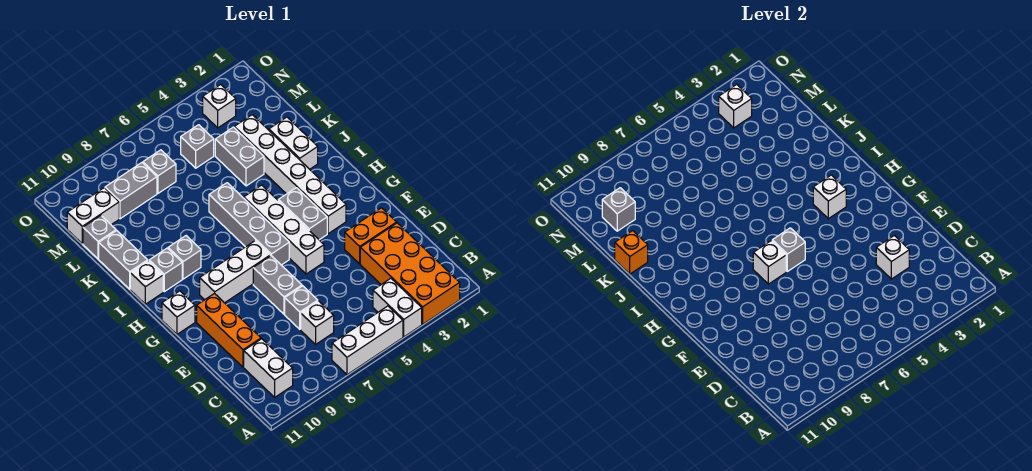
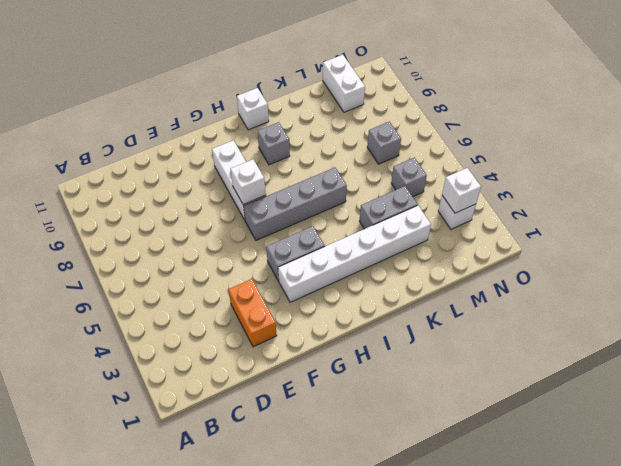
none -> orange brick A2:D3 level 1
none -> white brick A4:B4 level 1
none -> white brick A5:A7 level 1
none -> white brick B10:C10 level 1

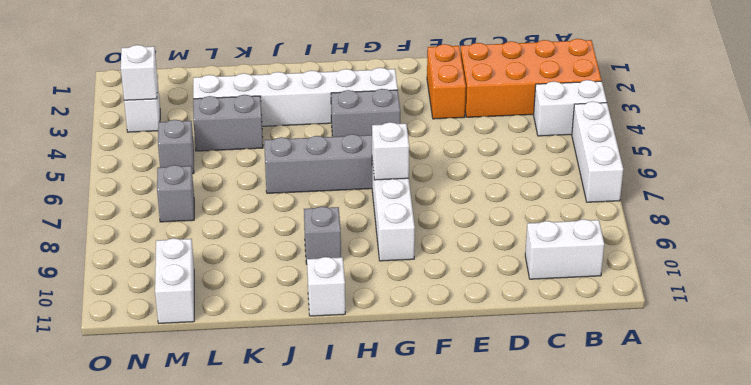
none -> white brick C7 level 1
none -> grey brick D7 level 1
none -> orange brick D10:F10 level 1
none -> grey brick E7:F7 level 1

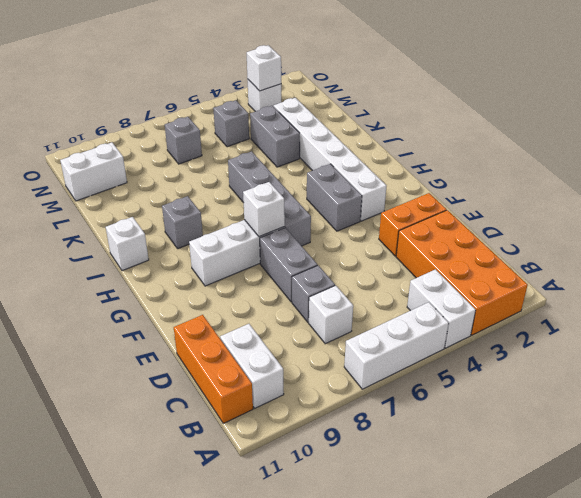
orange brick B11:D11 level 1 -> orange brick D10:F10 level 1
none -> white brick F5:I5 level 1
none -> white brick G11 level 1
none -> grey brick I10 level 1
none -> white brick J2:K2 level 1

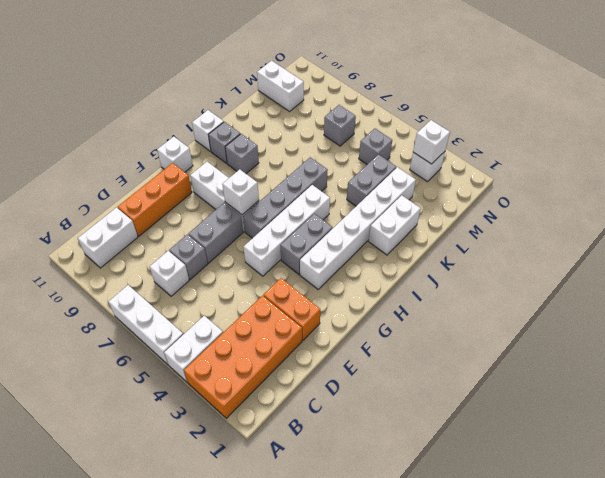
none -> grey brick J11:K11 level 1
none -> grey brick L11 level 1
none -> grey brick M8:M9 level 1
none -> white brick D3 level 2

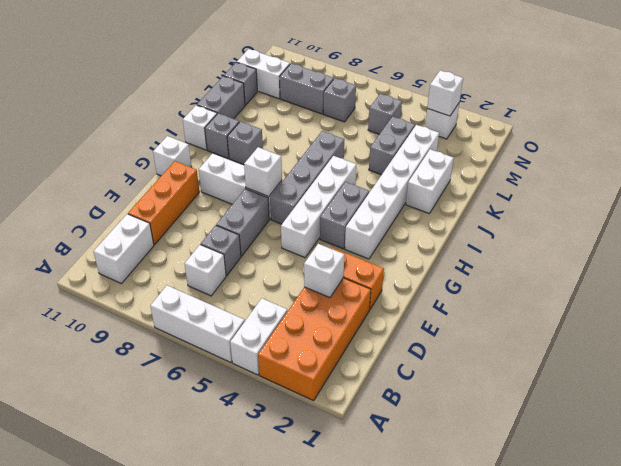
none -> grey brick G6 level 2
none -> white brick H3 level 2
none -> orange brick K11 level 2
none -> grey brick M10 level 2

